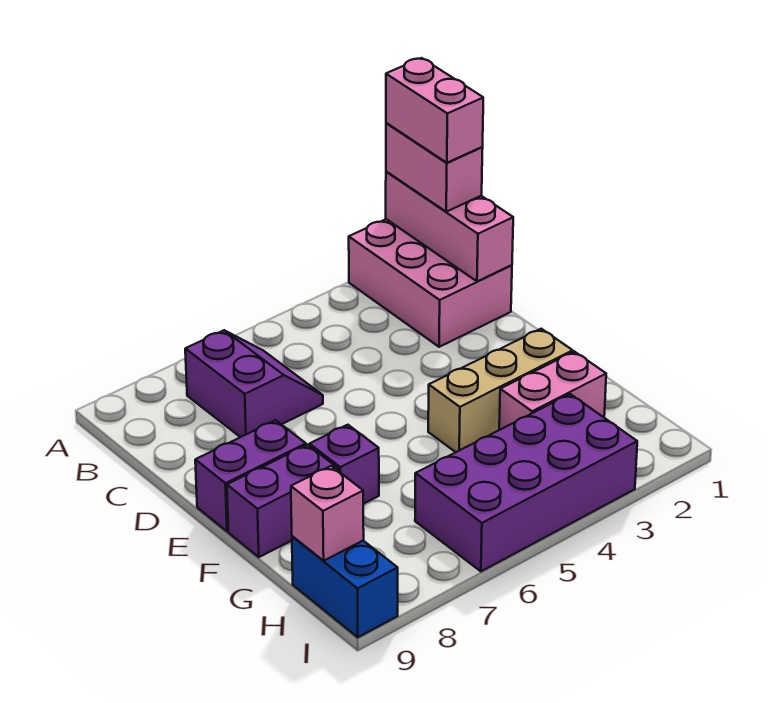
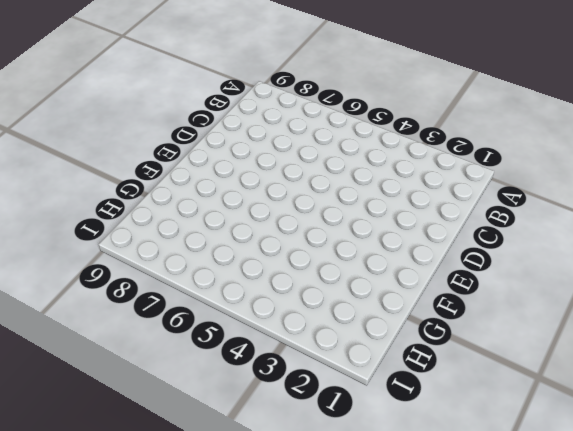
none -> pink brick A1:C2 level 1
none -> purple slope B6:C7 level 1 top 7
none -> purple brick E8:E9 level 1

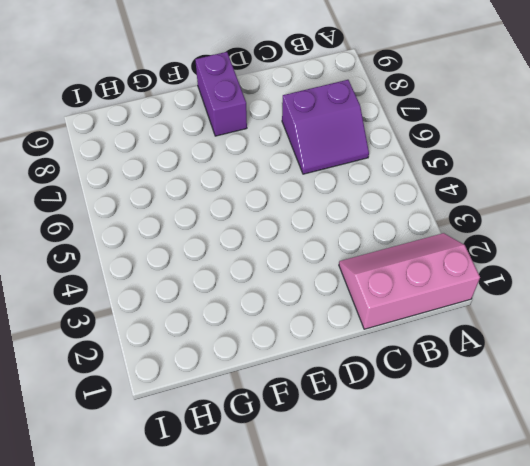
pink slope A1:C2 level 1 top 1 -> pink brick A1:C2 level 1
none -> tan brick F2:F4 level 1
none -> purple brick F7 level 1
none -> purple brick F8:F9 level 1

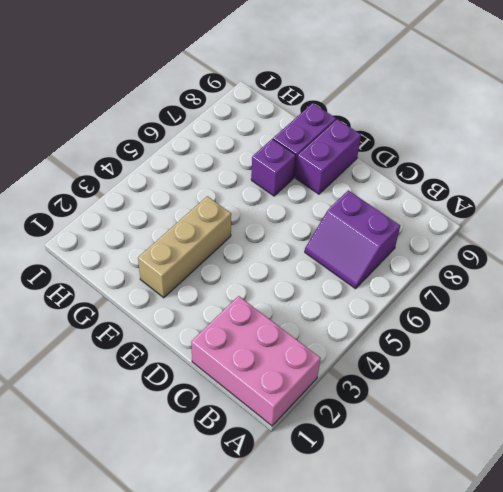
none -> pink brick G2:G3 level 1
none -> purple brick H3:I6 level 1
none -> blue brick H9:I9 level 1

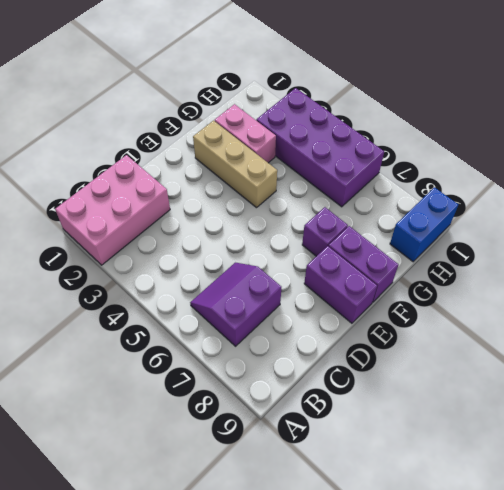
none -> pink brick A1:C1 level 2
none -> pink brick H9 level 2
none -> pink brick A1:B1 level 3

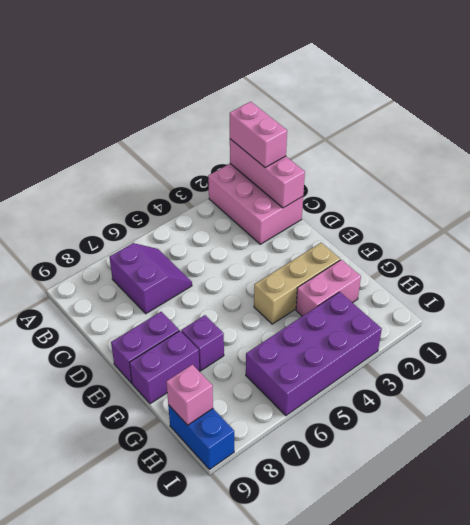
none -> pink brick A1:B1 level 4

